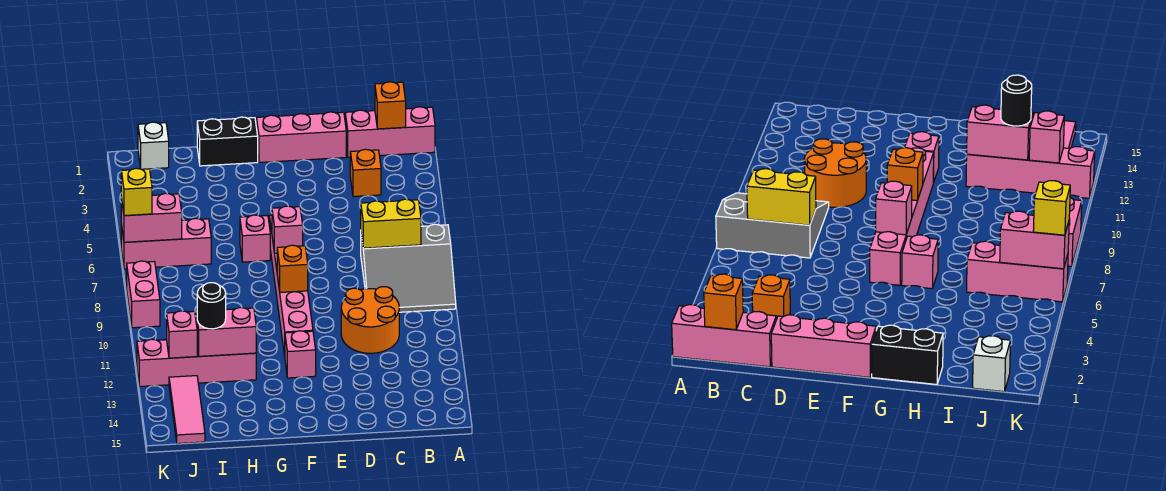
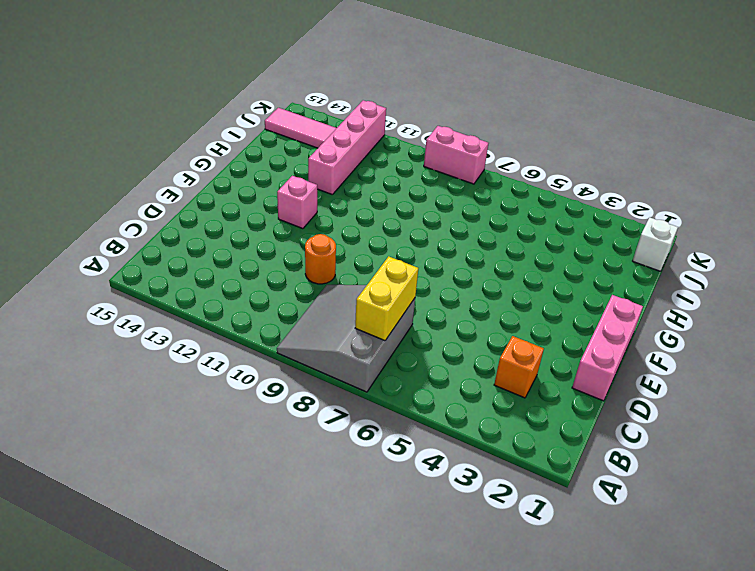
orange round brick D10 level 1 -> orange round brick C10:D11 level 1
none -> pink brick A1:C1 level 1
none -> pink brick F6:F11 level 1
none -> black brick G1:H1 level 1

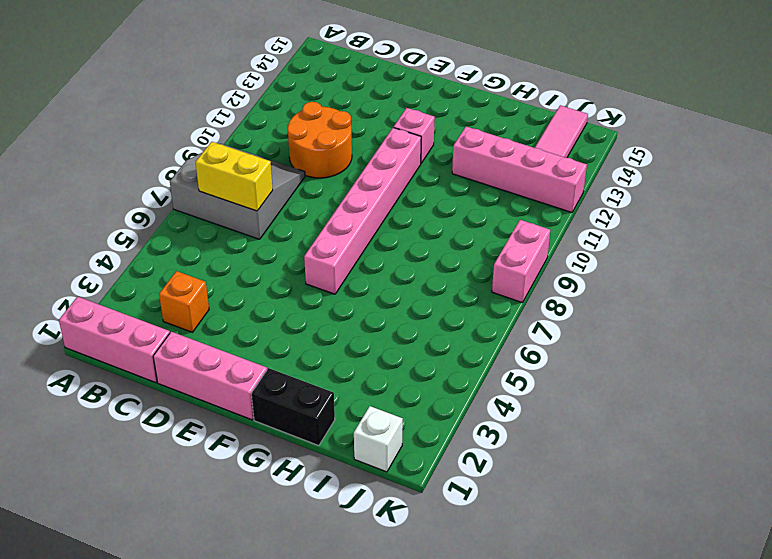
none -> pink brick G6 level 1
none -> pink brick I6:K6 level 1
none -> orange brick B1 level 2

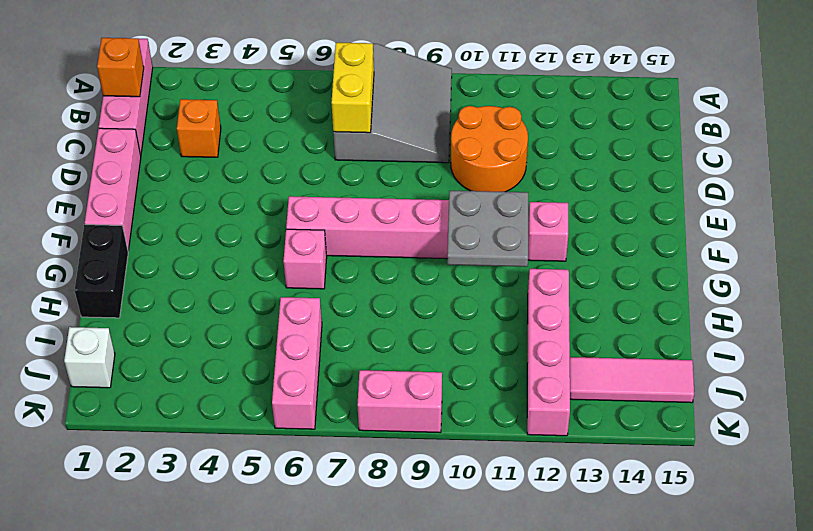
grey plate F10:G11 level 2 -> none
none -> pink brick F7 level 2
none -> orange brick F9 level 2
none -> pink brick H12:I12 level 2

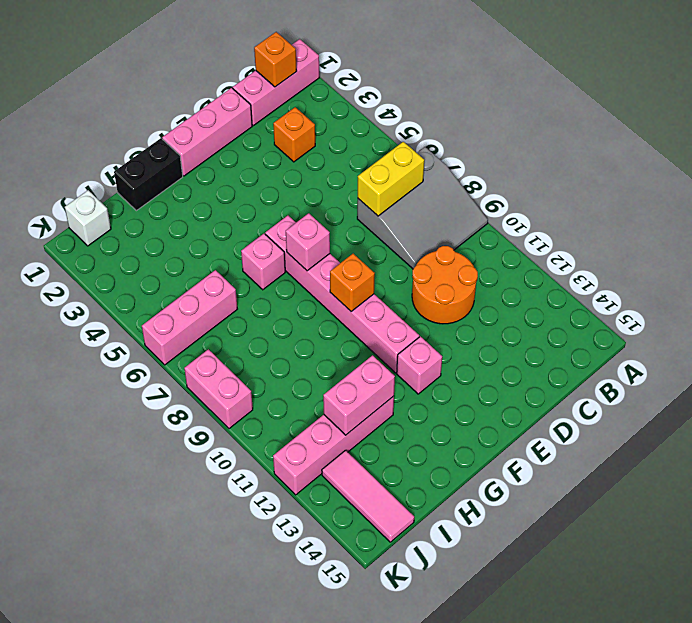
none -> pink brick J6:K6 level 2
none -> pink brick J12 level 2
none -> black round brick I12 level 3

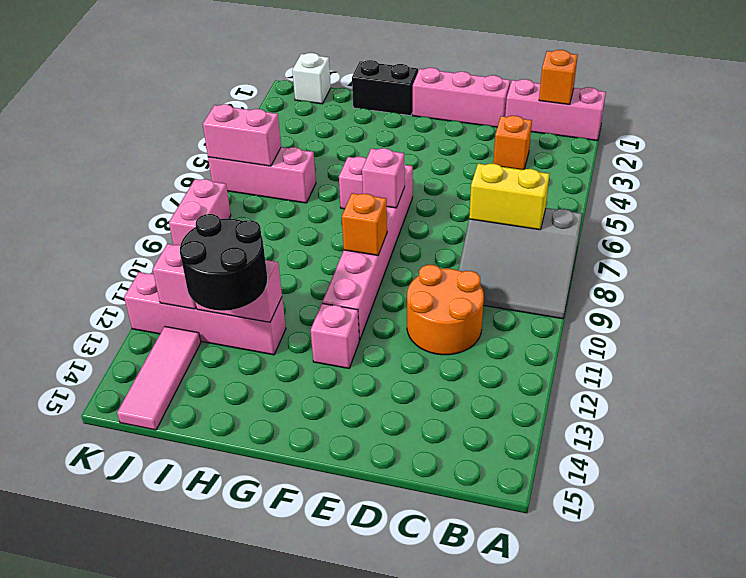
black round brick H12:I13 level 3 -> black round brick I12 level 3
none -> yellow brick K6 level 3

